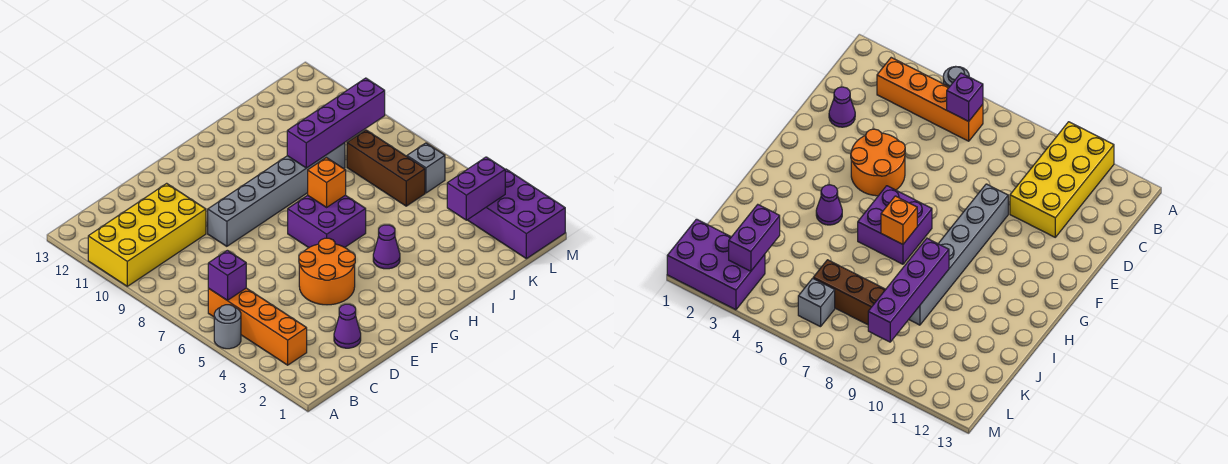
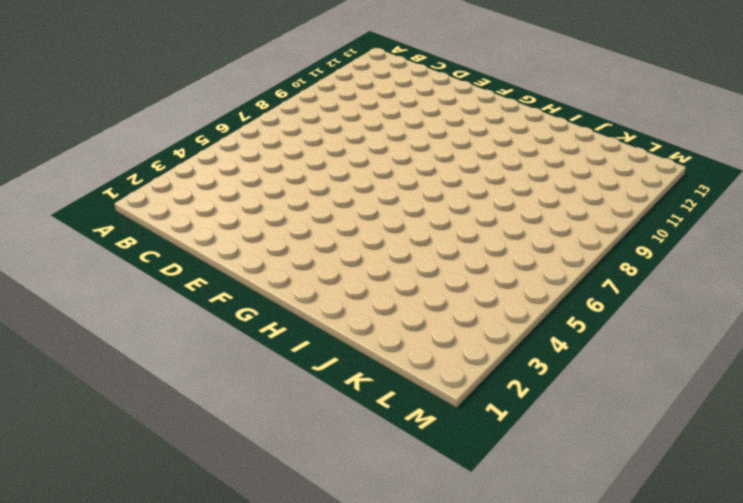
none -> grey round brick A5 level 1
none -> yellow brick A10:D11 level 1
none -> orange brick B3:B6 level 1

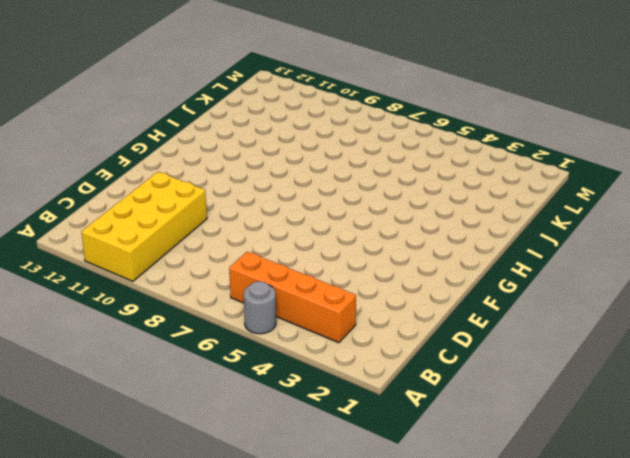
none -> purple cone D2 level 1
none -> orange round brick E4:F5 level 1
none -> grey brick E9:J9 level 1

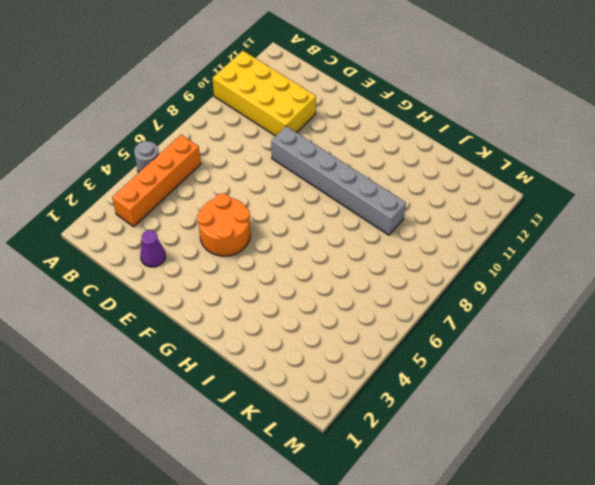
none -> purple brick G6:H7 level 1
none -> purple cone H4 level 1
none -> brown brick K6:K8 level 1

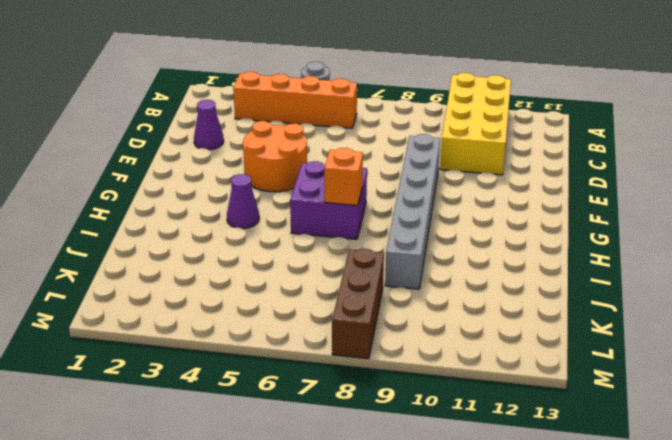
brown brick K8:M8 level 1 -> brown brick K6:K8 level 1
none -> purple brick L1:M3 level 1
none -> grey brick L6 level 1
none -> purple brick B6 level 2

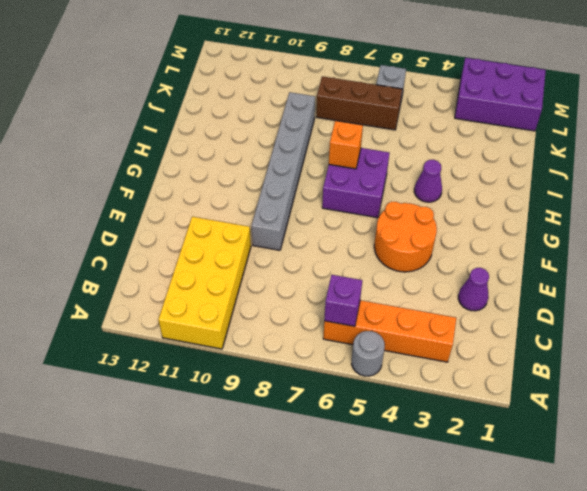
none -> purple brick I9:L9 level 2
none -> purple brick K3:L3 level 2

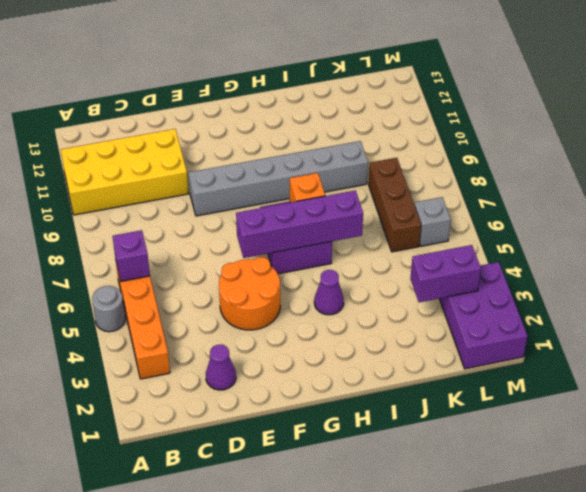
purple brick F6:I6 level 2 -> purple brick I9:L9 level 2

